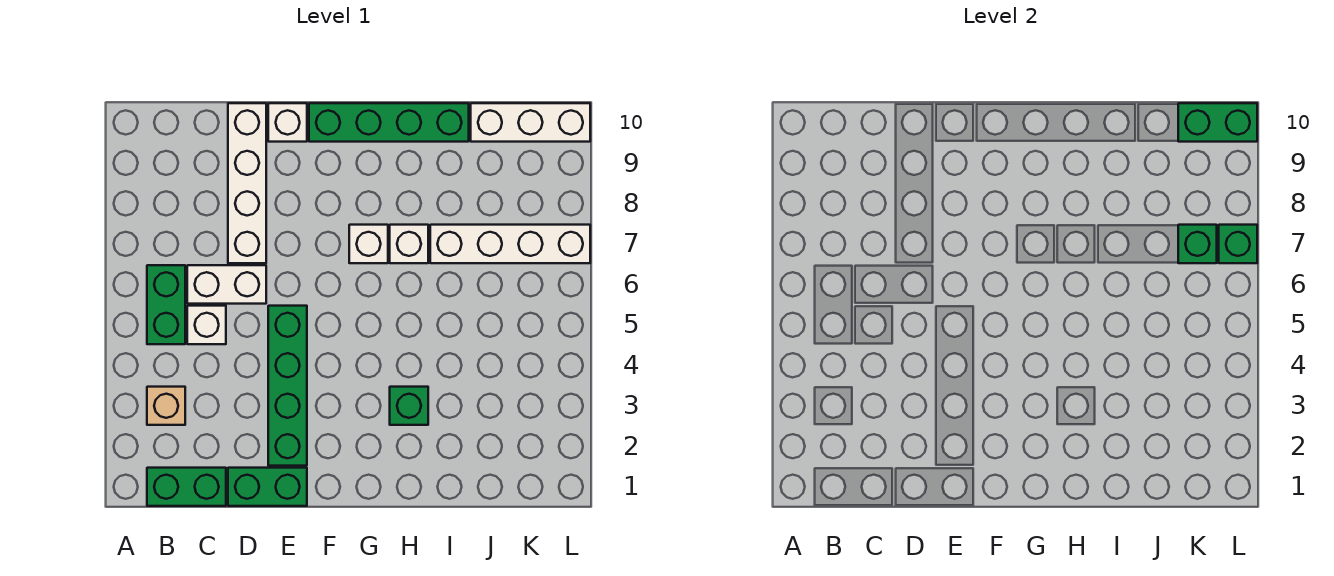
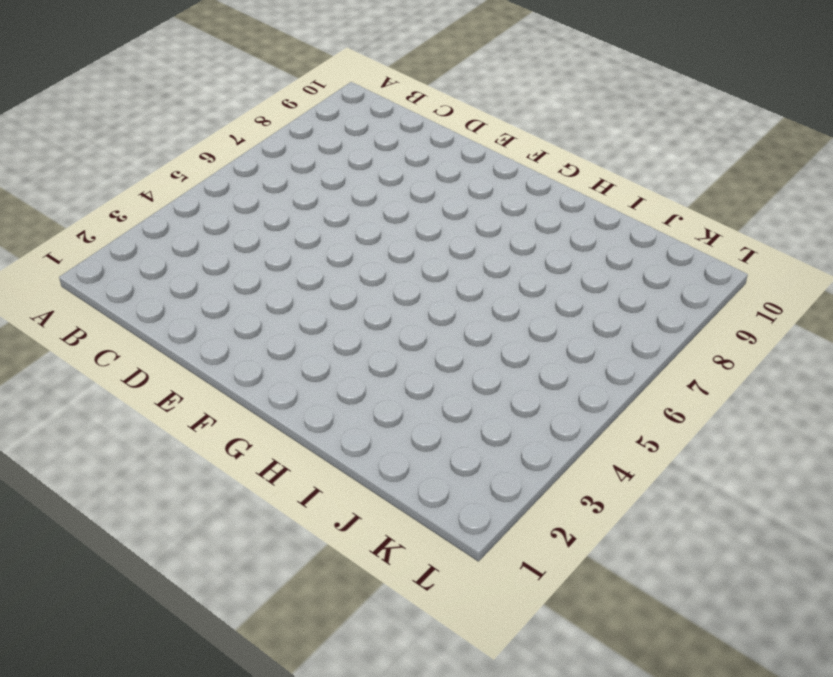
none -> green brick B1:C1 level 1
none -> tan brick B3 level 1
none -> green brick B5:B6 level 1

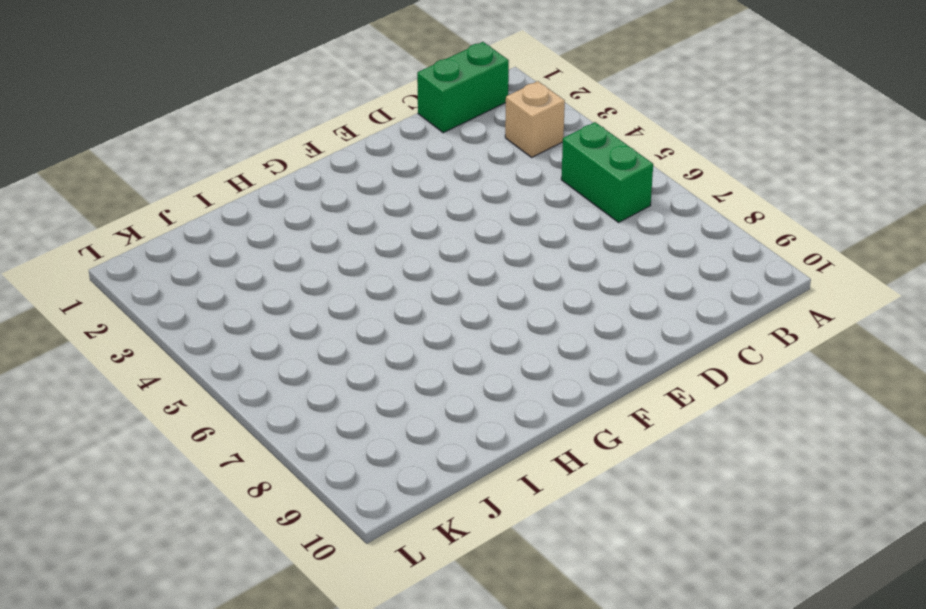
none -> white brick C5 level 1
none -> white brick C6:D6 level 1
none -> green brick D1:E1 level 1

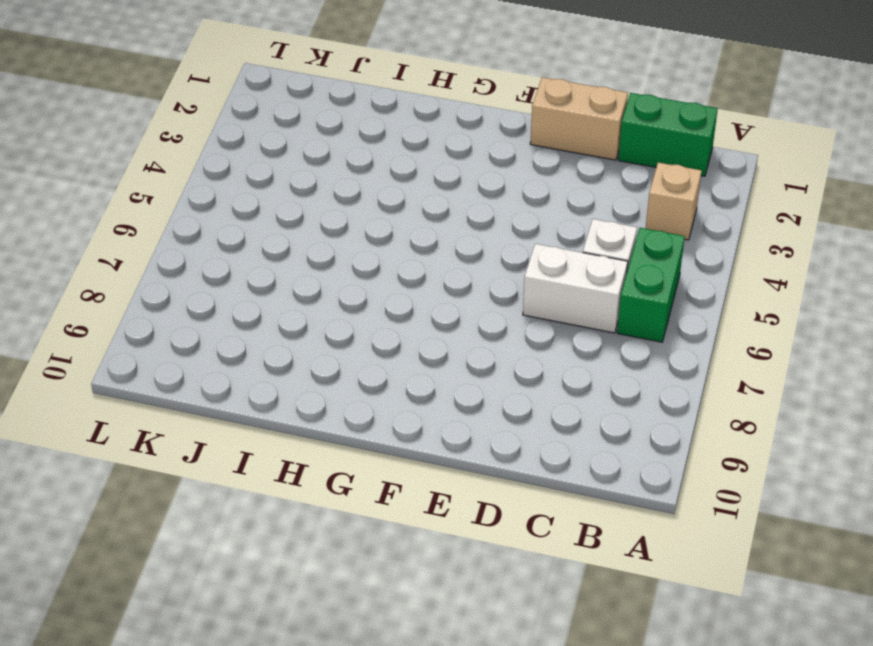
tan brick D1:E1 level 1 -> green brick D1:E1 level 1
none -> white brick D7:D10 level 1
none -> green brick E2:E5 level 1
none -> white brick E10 level 1

